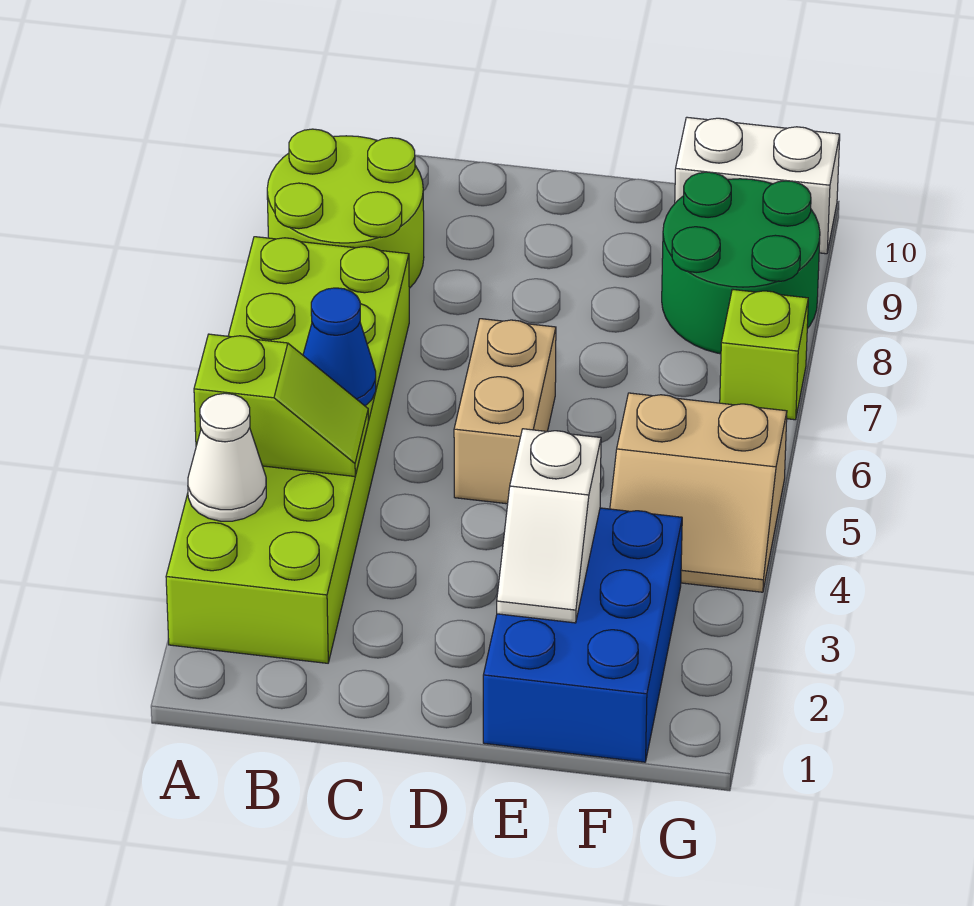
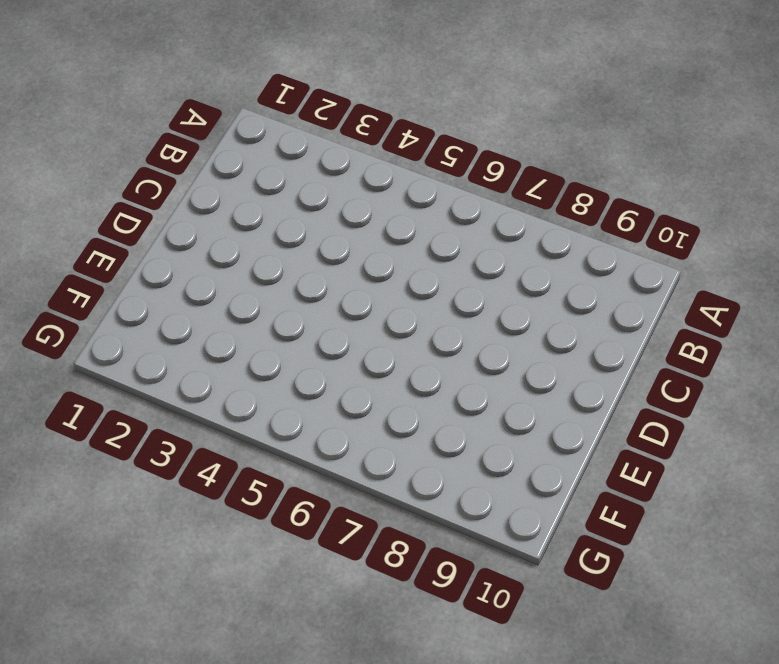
none -> lime brick A2:B7 level 1
none -> lime round brick A8:B9 level 1
none -> tan brick D5:D6 level 1

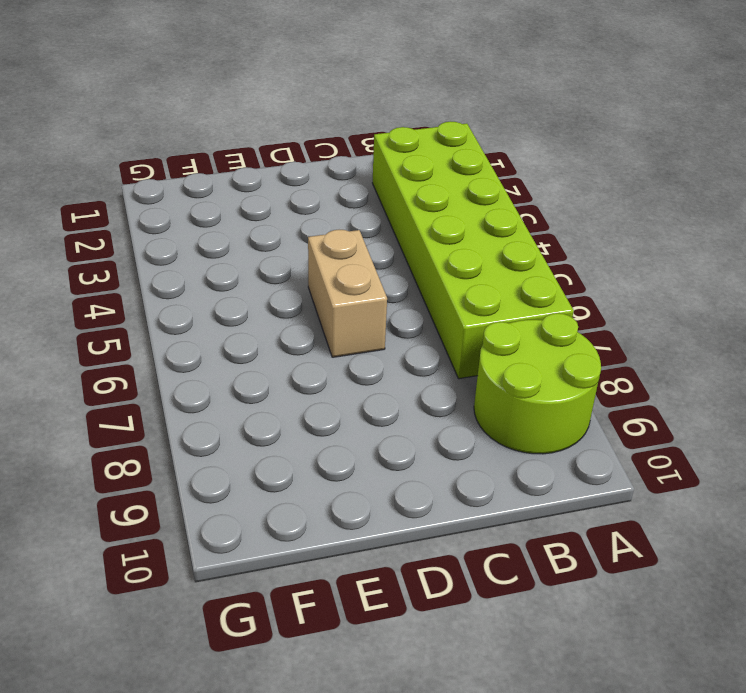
none -> blue brick E1:F3 level 1
none -> tan slope F4:G5 level 1 top 5
none -> green round brick F8:G9 level 1

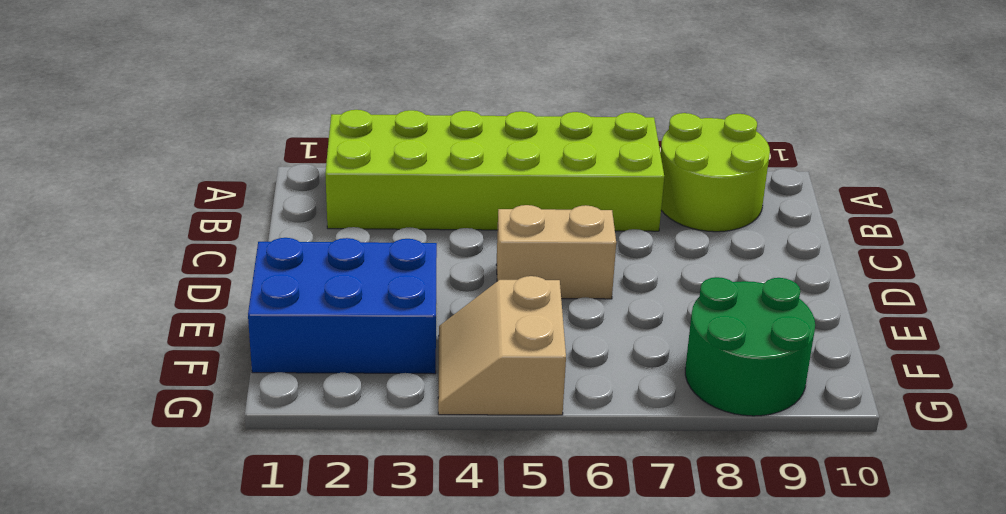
none -> white brick F10:G10 level 1
none -> lime brick G7 level 1
none -> white cone A3 level 2

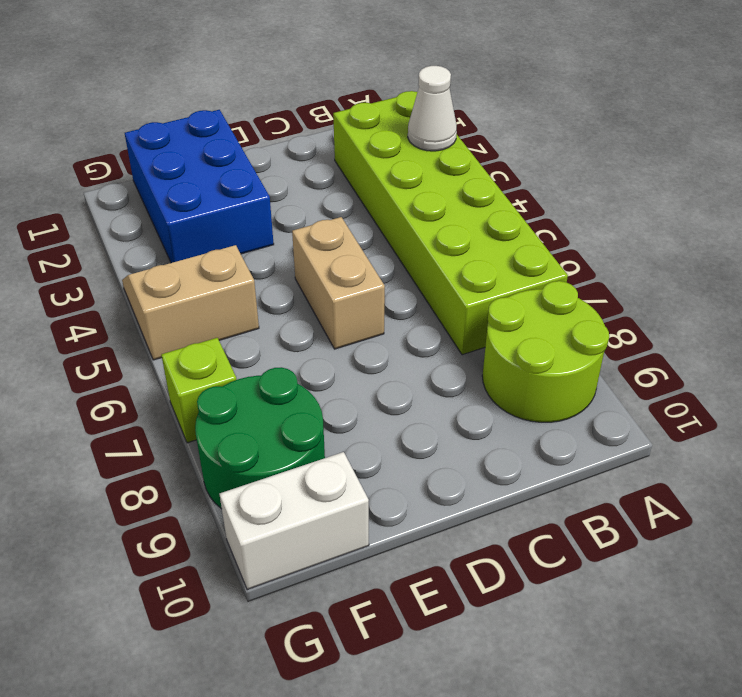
none -> lime slope A4:B4 level 2 top A
none -> blue cone B5 level 2
none -> white slope E2:E3 level 2 top 3

